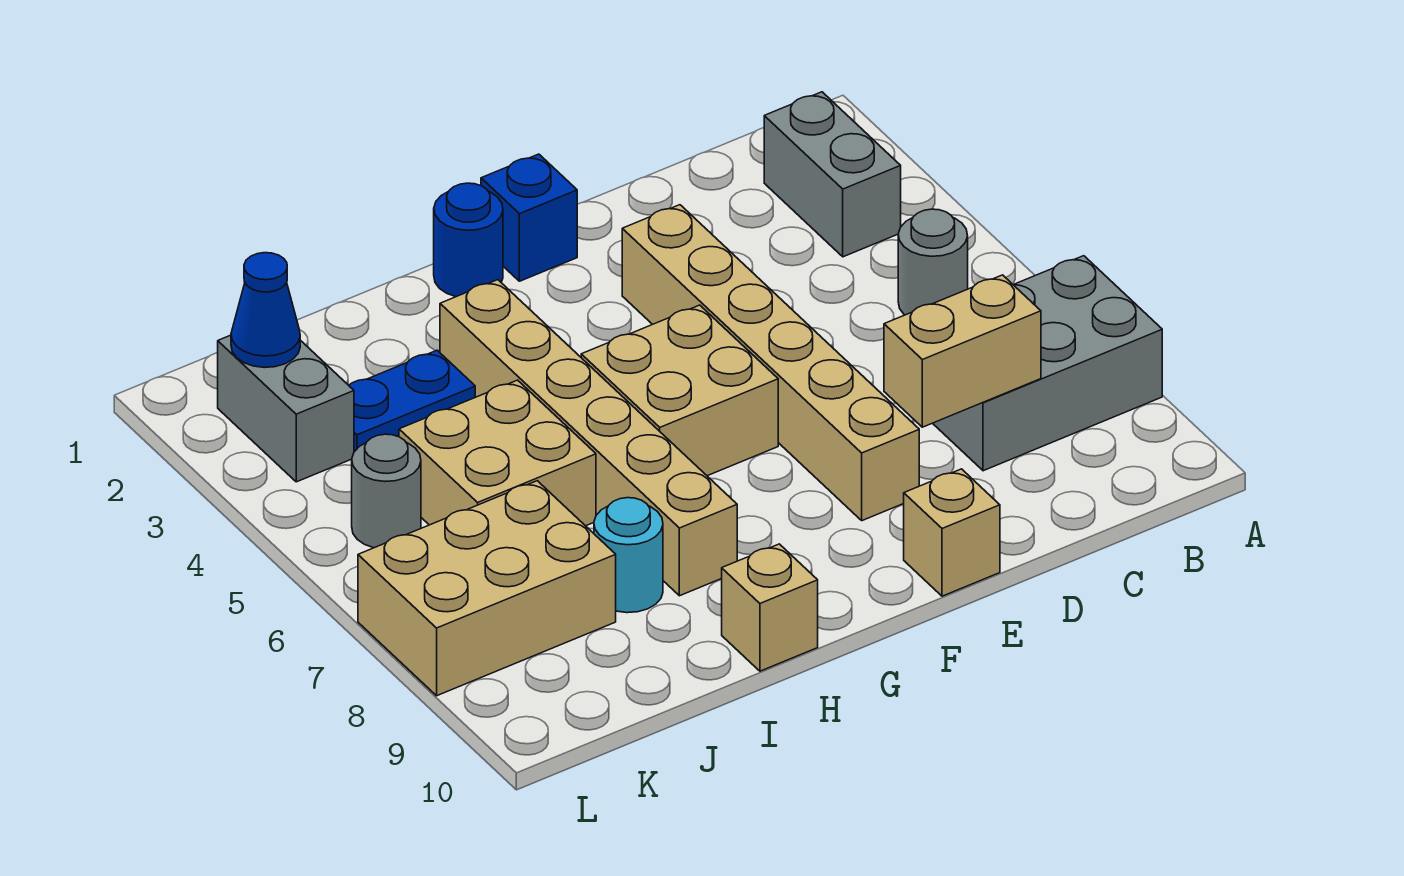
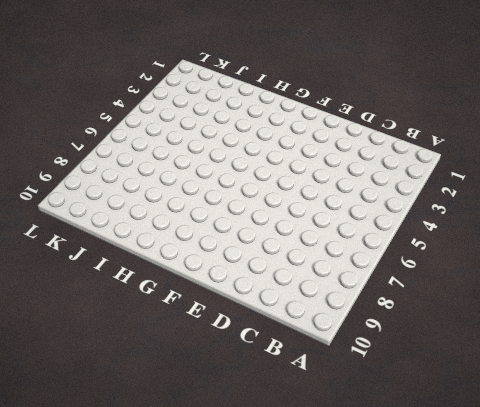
none -> grey brick A7:C8 level 1
none -> grey brick B2:B3 level 1
none -> grey round brick B5 level 1

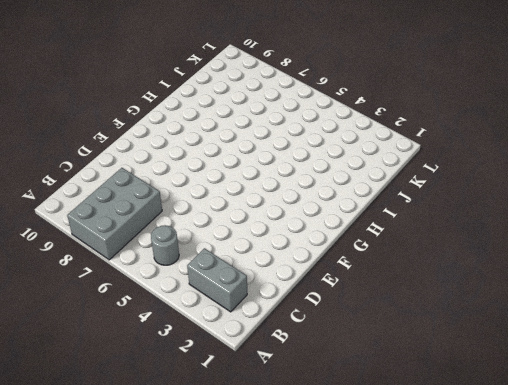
none -> tan brick E3:E8 level 1
none -> tan brick E10 level 1
none -> blue brick F1 level 1

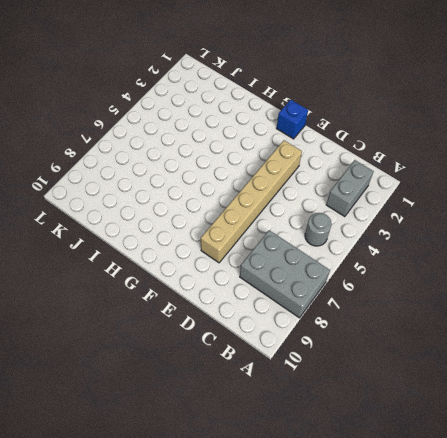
none -> tan brick E10 level 1
none -> tan brick F5:G6 level 1
none -> blue round brick G1 level 1

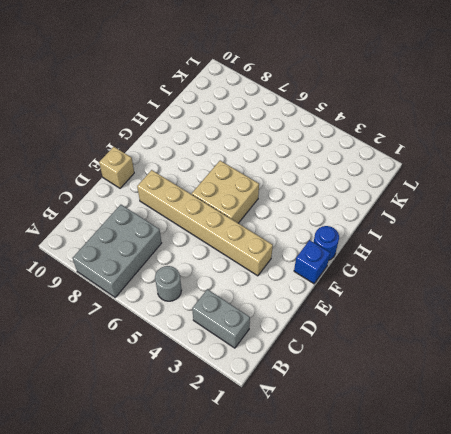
none -> tan brick H3:H8 level 1
none -> tan brick H10 level 1
none -> blue plate I3:J3 level 1

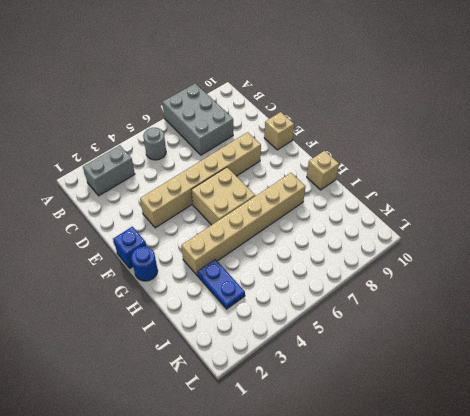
none -> tan brick I5:J6 level 1
none -> cyan round brick I8 level 1
none -> tan brick J7:L8 level 1

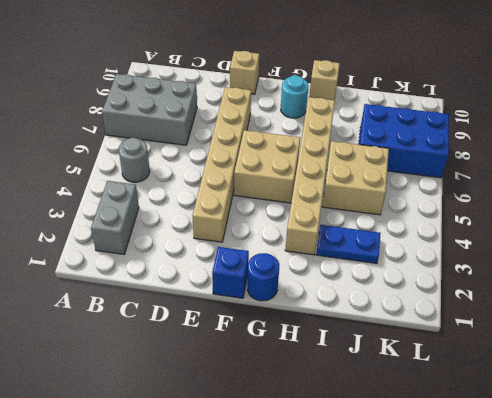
cyan round brick G9 level 1 -> cyan round brick I8 level 1
blue brick J7:L8 level 1 -> tan brick J7:L8 level 1
none -> grey brick K2:K3 level 1
none -> grey round brick K5 level 1
none -> tan brick C8:D8 level 2

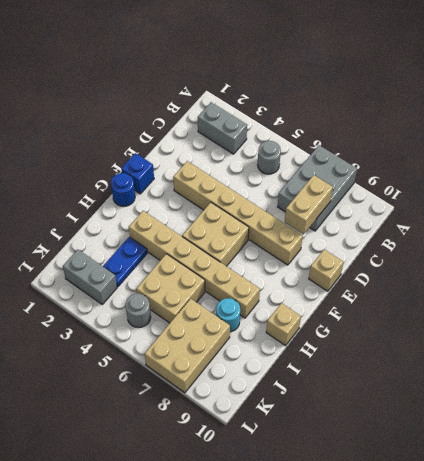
none -> blue cone K2 level 2

